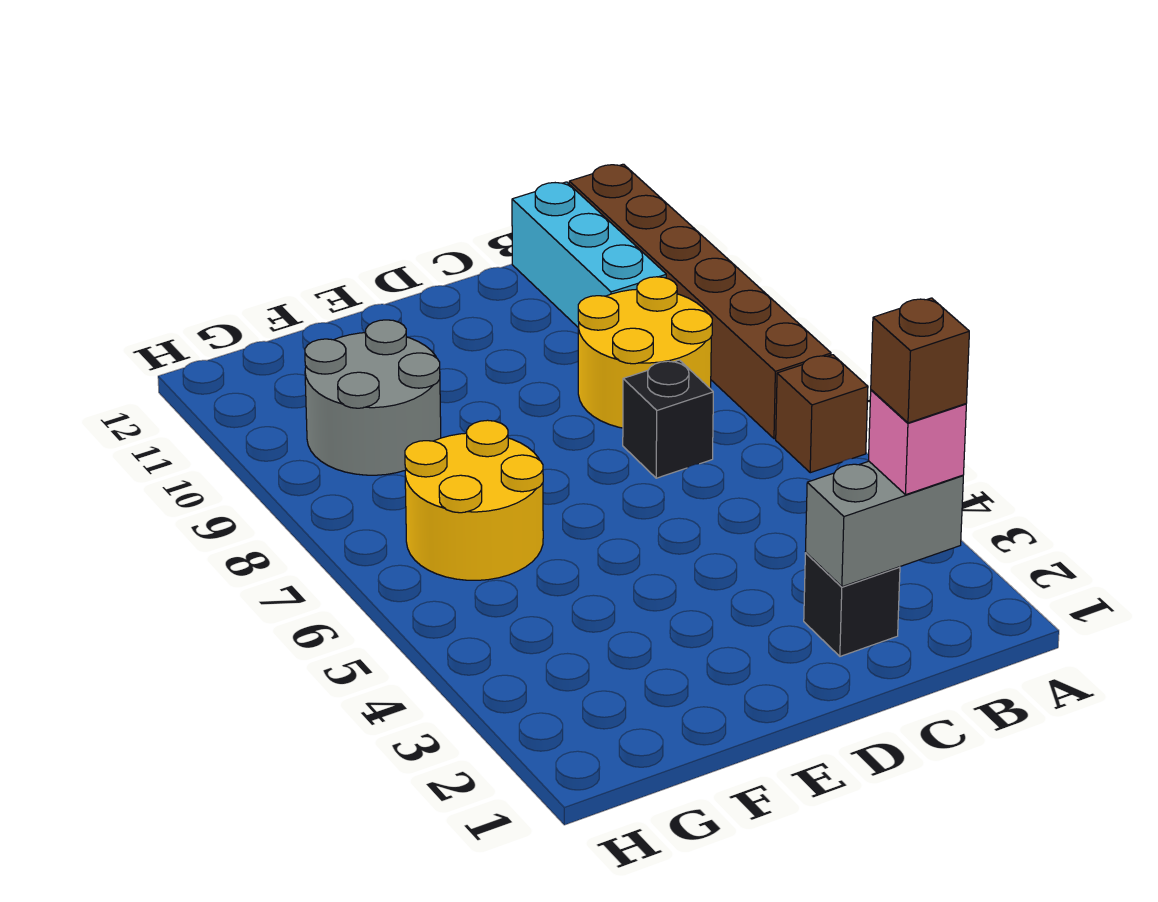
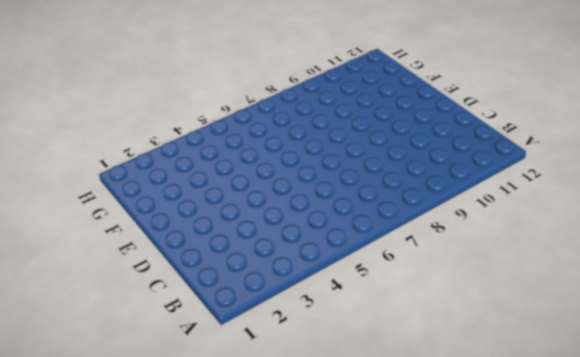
none -> brown brick A6 level 1
none -> brown brick A7:A12 level 1

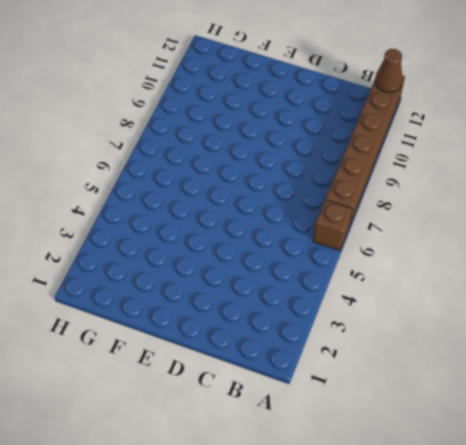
brown cone A12 level 2 -> none
none -> yellow round brick B8:C9 level 1
none -> cyan brick B10:B12 level 1

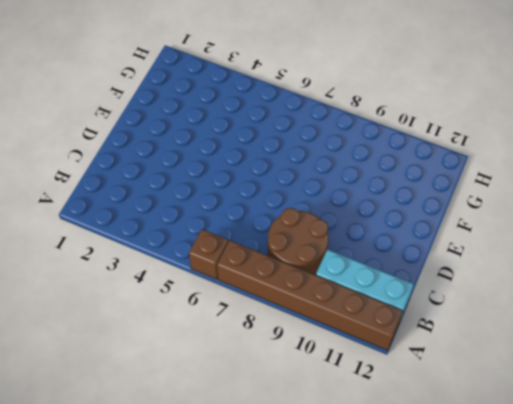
brown round brick B8:C9 level 1 -> yellow round brick B8:C9 level 1
none -> black brick C2 level 1
none -> black brick C7 level 1

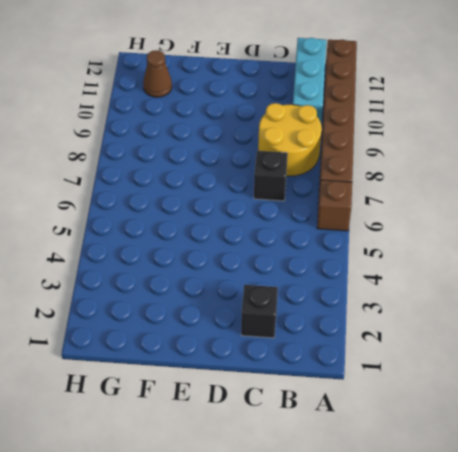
brown cone G11 level 1 -> none
none -> yellow round brick F6:G7 level 1
none -> grey round brick F9:G10 level 1

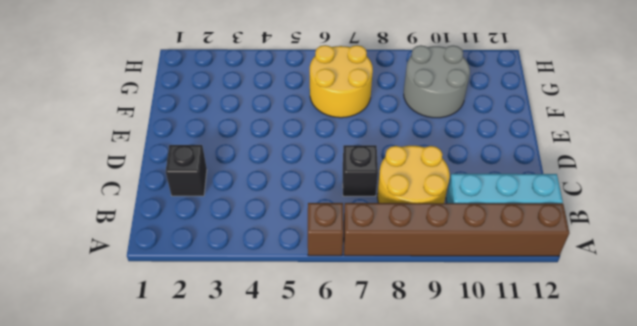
none -> grey brick B2:C2 level 2
none -> pink brick B2 level 3

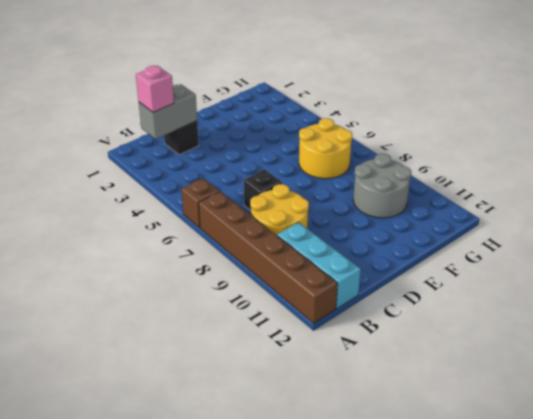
none -> brown brick B2 level 4

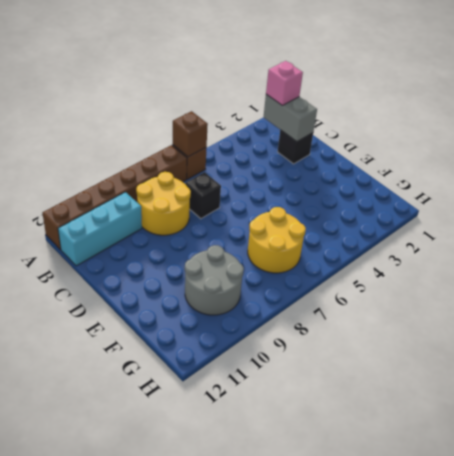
brown brick A6 level 2 -> brown brick B2 level 4

